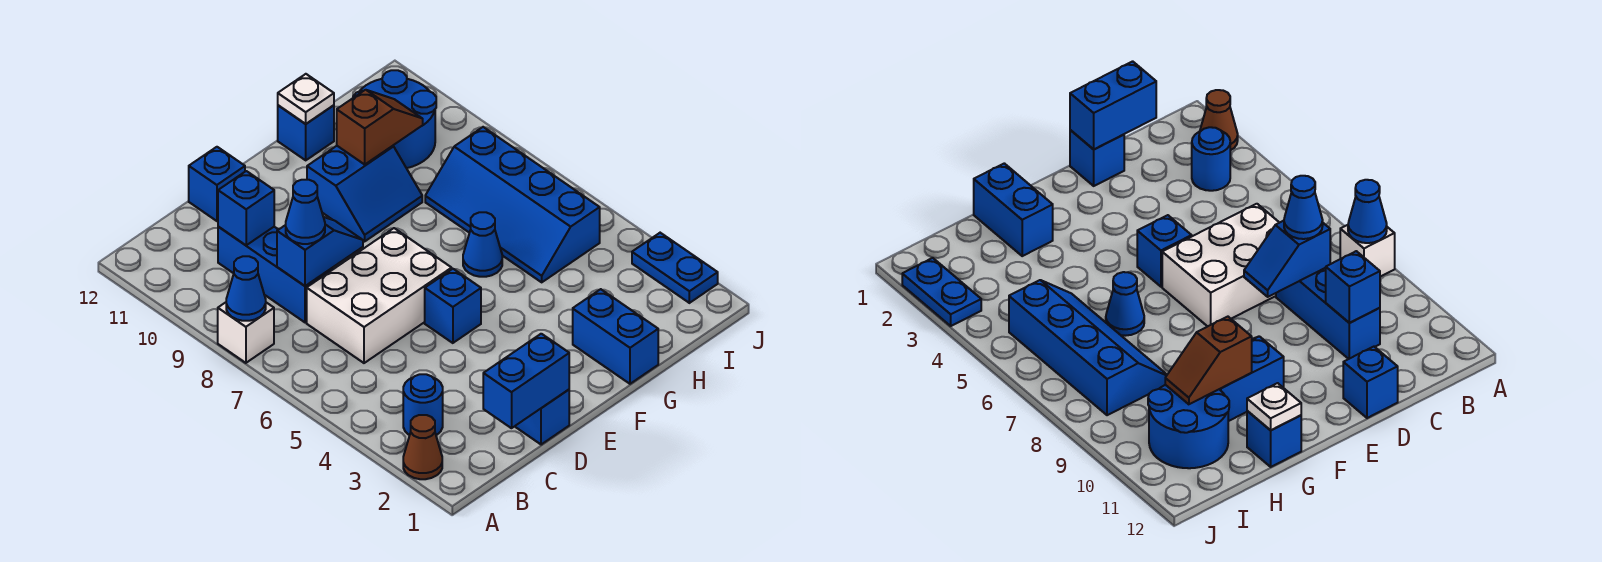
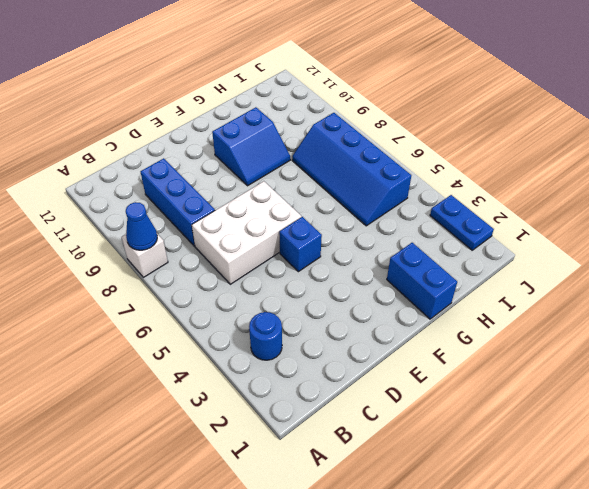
none -> brown cone A2 level 1
none -> blue brick D1 level 1
none -> blue brick D12 level 1

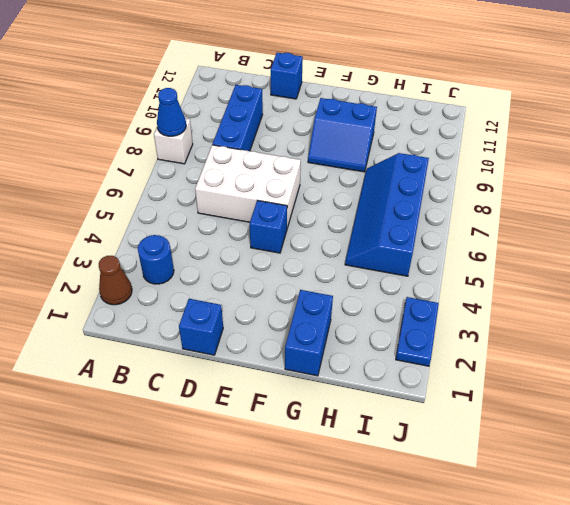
none -> blue cone G6 level 1
none -> blue brick G12 level 1
none -> blue round brick H10:I11 level 1

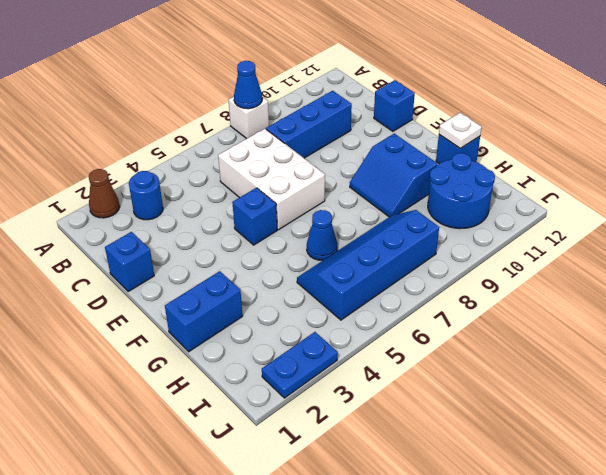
none -> blue brick C1:D1 level 2
none -> blue slope C8:D8 level 2 top C
none -> blue brick C10 level 2

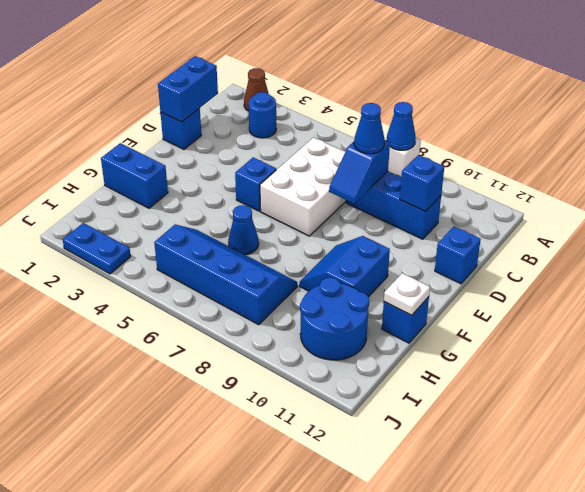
none -> brown slope G10:H10 level 2 top G

